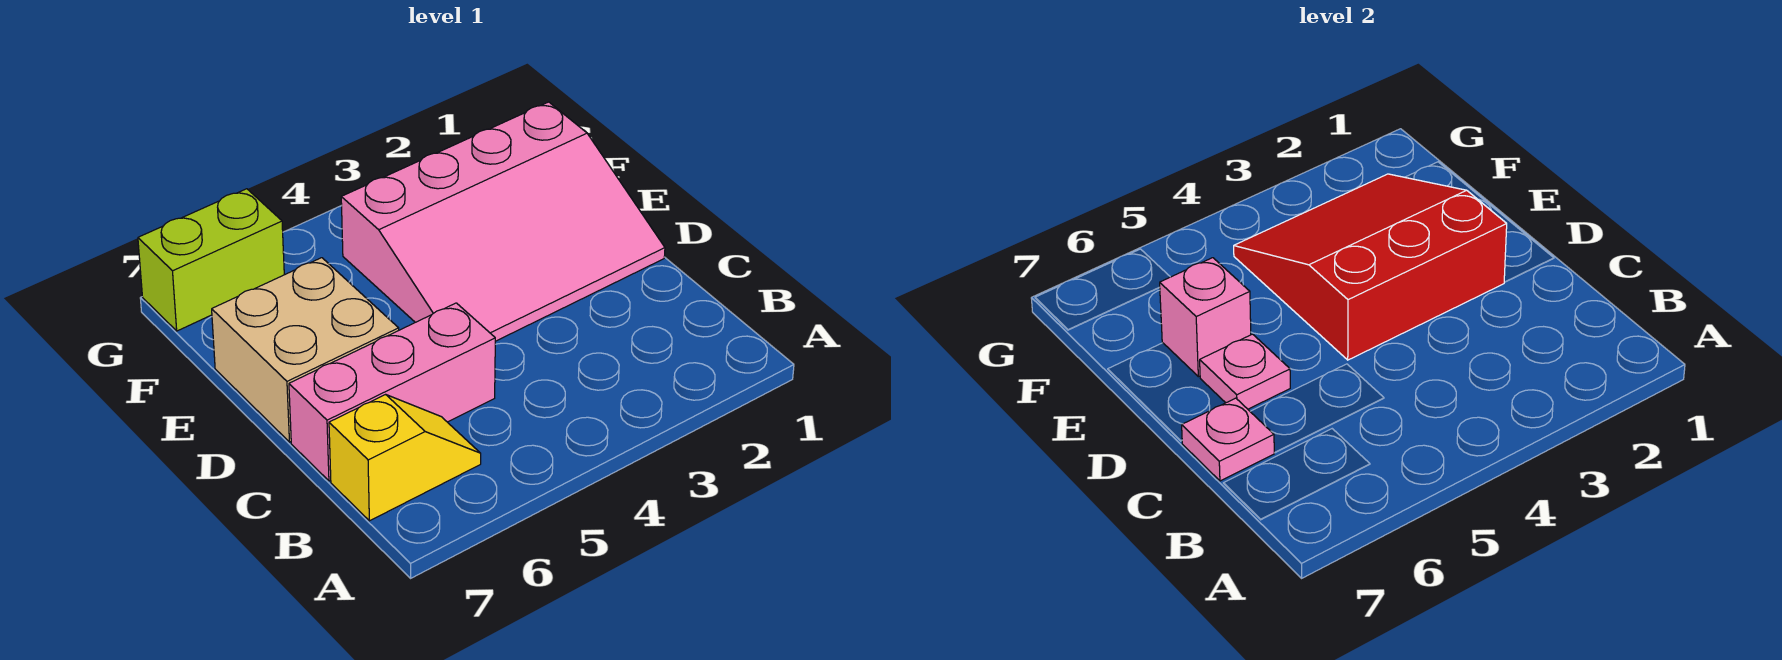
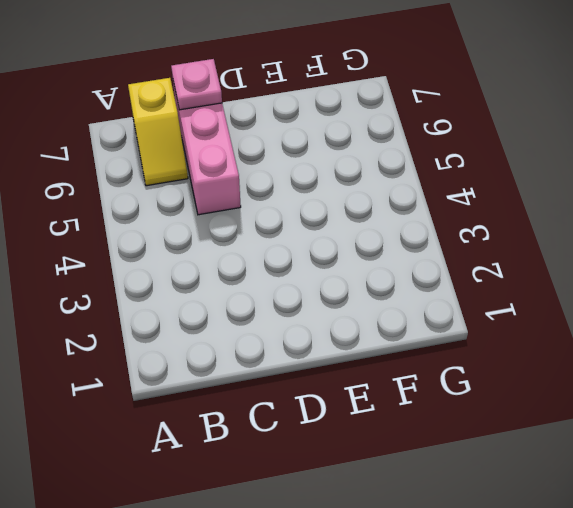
none -> pink slope D1:F4 level 1 top F
none -> tan brick D6:E7 level 1

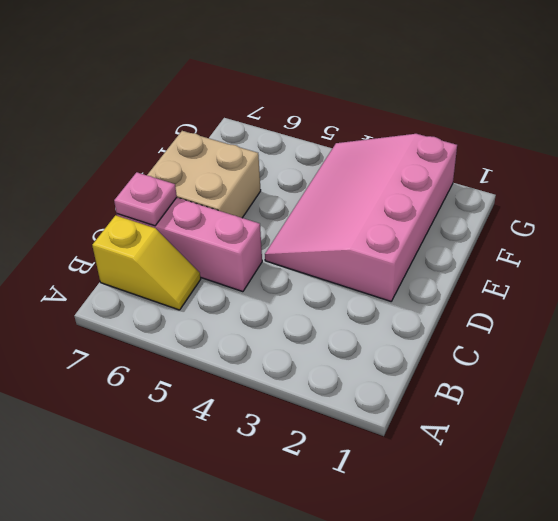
pink slope D2:G4 level 1 top 2 -> pink slope D1:F4 level 1 top F
none -> lime brick G6:G7 level 1
none -> red slope D2:F4 level 2 top D

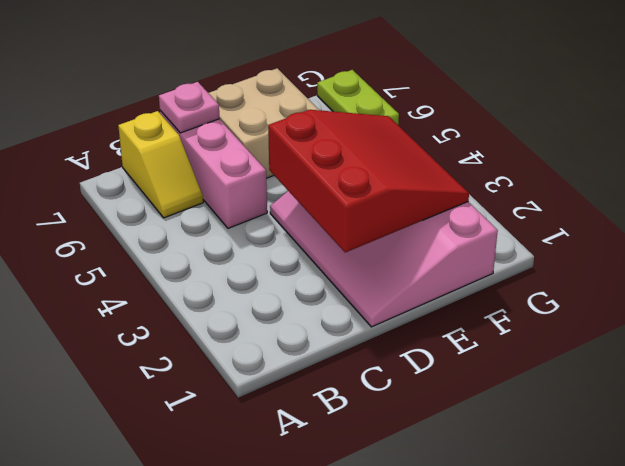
lime plate G6:G7 level 1 -> lime brick G6:G7 level 1
none -> pink plate D6 level 2
none -> pink brick E6 level 2

